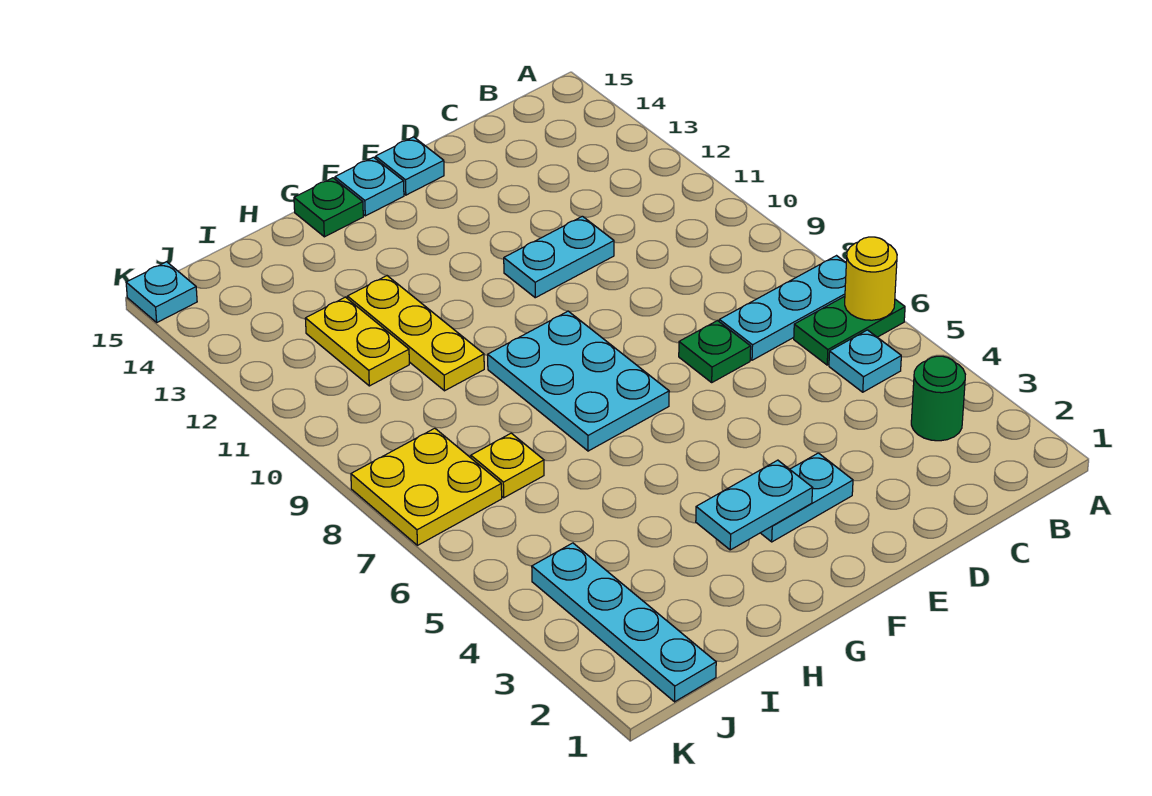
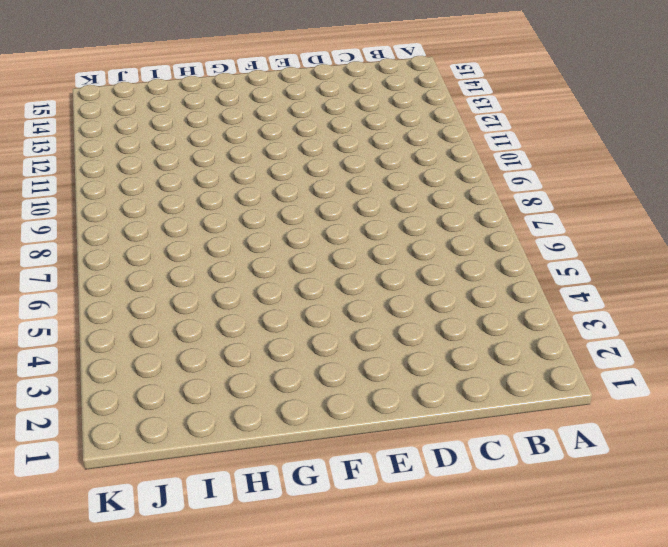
none -> green plate A6:B6 level 1
none -> cyan plate A7:C7 level 1
none -> green round brick B3 level 1

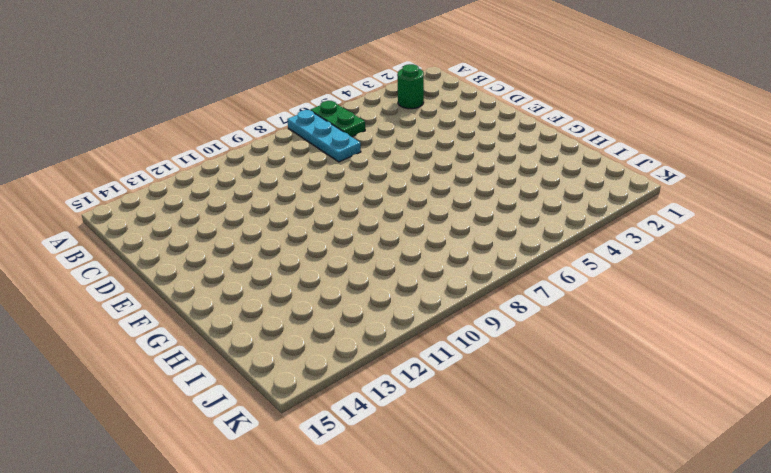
none -> cyan plate B5 level 1
none -> green plate D7 level 1
none -> cyan plate D11:E11 level 1

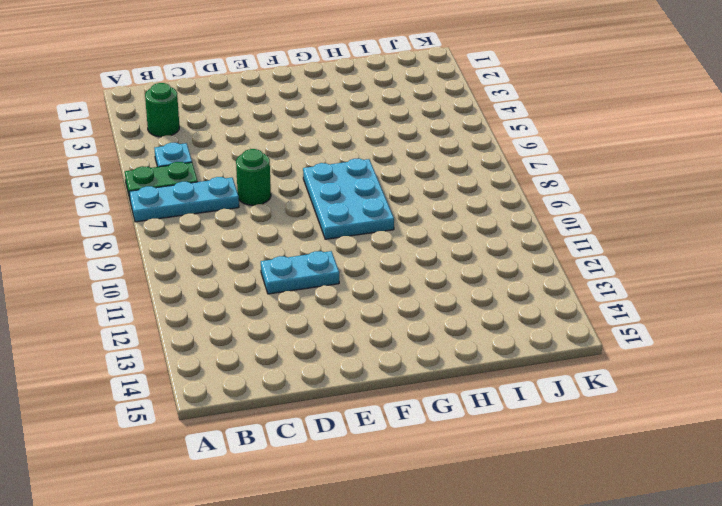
green round brick D7 level 1 -> green plate D7 level 1
none -> cyan plate E3:F3 level 1
none -> cyan plate E15 level 1
none -> cyan plate F15 level 1

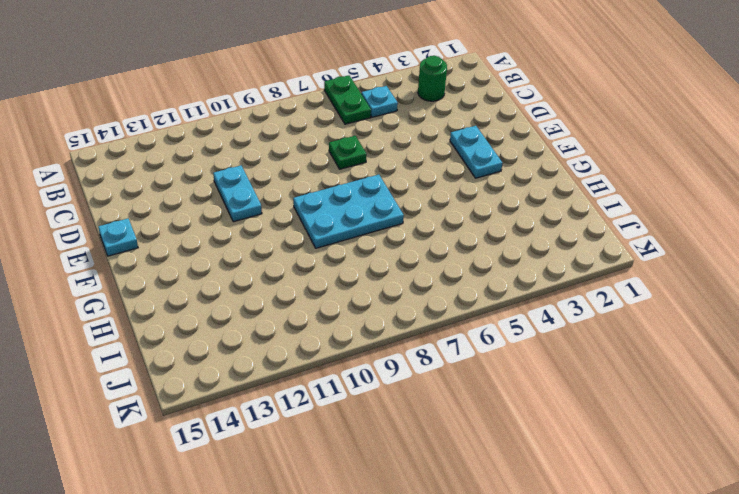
none -> cyan plate A7:C7 level 1
none -> cyan plate F15 level 1
none -> green plate G15 level 1

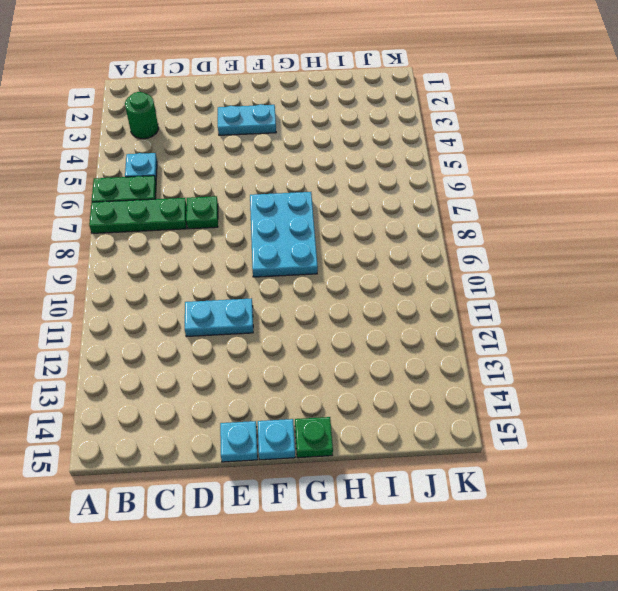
green plate A7:C7 level 1 -> cyan plate A7:C7 level 1
none -> yellow plate H10:H12 level 1
none -> yellow plate I7 level 1
none -> yellow plate I11:I12 level 1

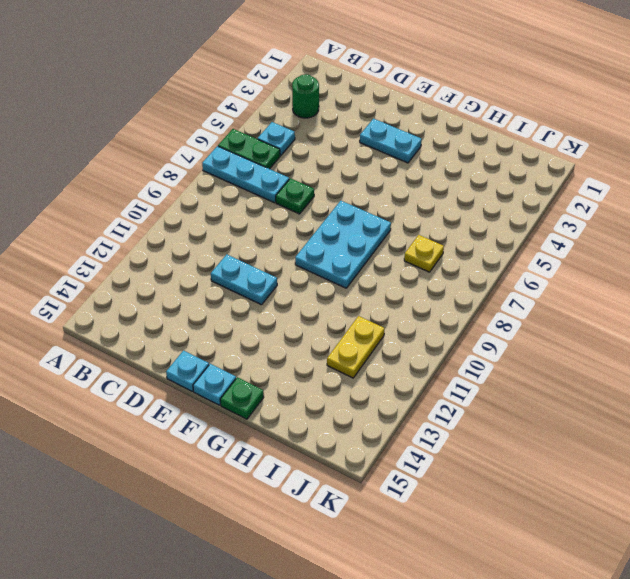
none -> yellow plate H10:H12 level 1
none -> cyan plate J1:J4 level 1
none -> yellow plate J7:K8 level 1

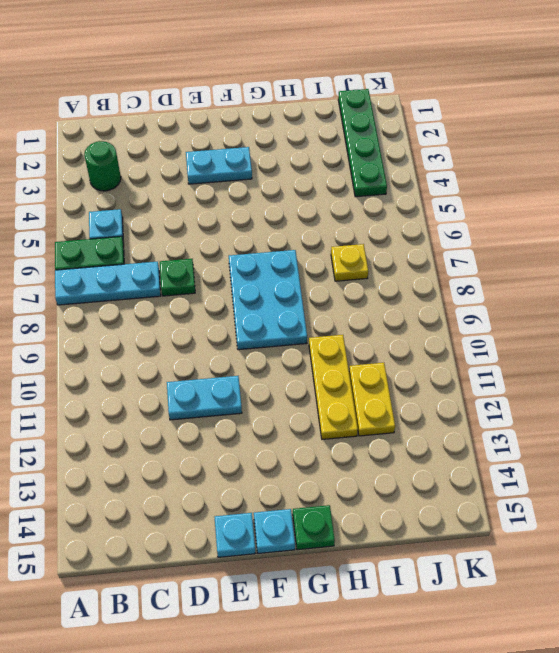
green plate J1:J4 level 1 -> cyan plate J1:J4 level 1
none -> yellow plate J7:K8 level 1
none -> cyan plate K15 level 1
none -> yellow round brick A6 level 2

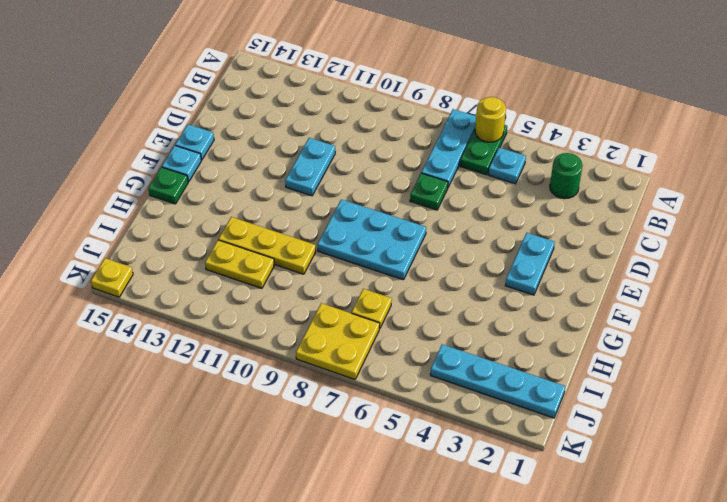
yellow plate K15 level 1 -> cyan plate K15 level 1
none -> cyan plate F3:G3 level 2

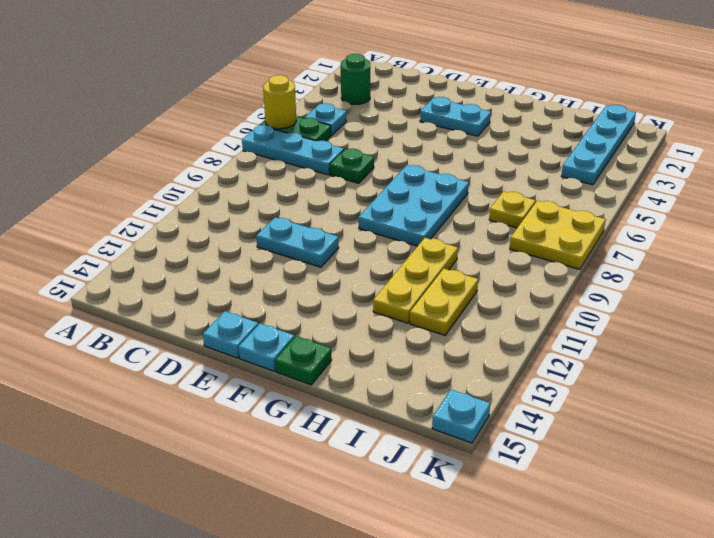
none -> cyan plate F3:G3 level 2

